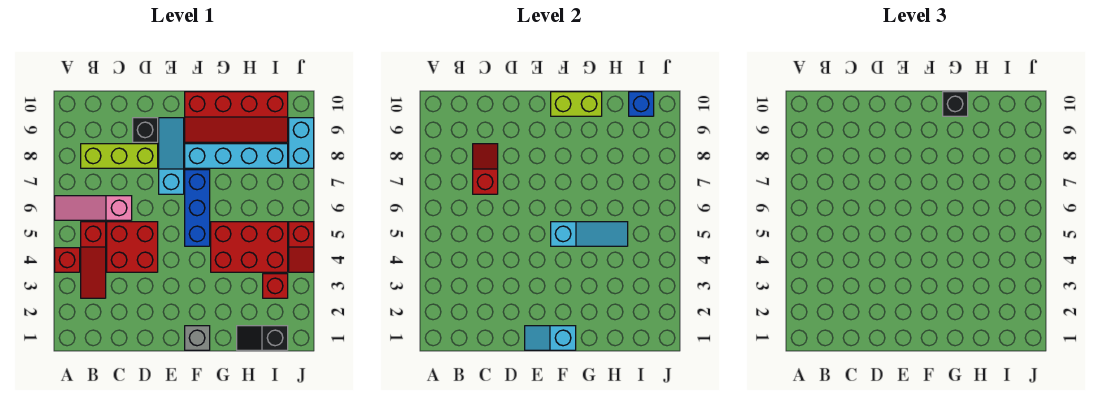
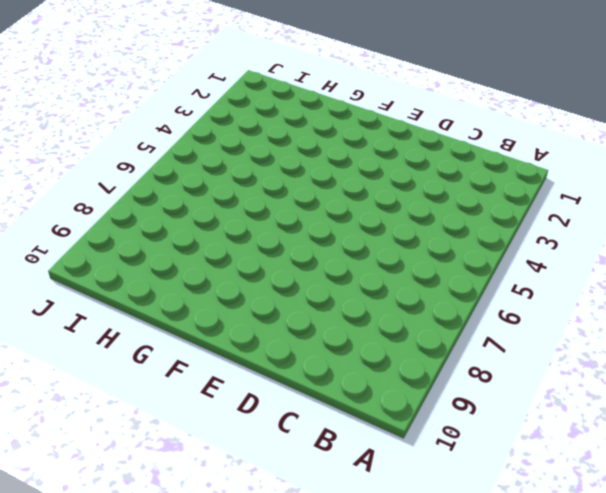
none -> red brick A4 level 1
none -> pink slope A6:C6 level 1 top C
none -> red slope B3:B5 level 1 top 5

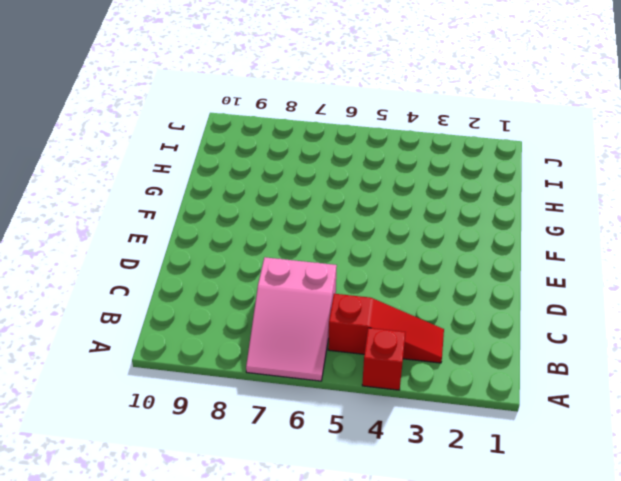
pink slope A6:C7 level 1 top C -> pink slope A6:C6 level 1 top C
none -> lime brick B8:D8 level 1
none -> red brick C4:D5 level 1
none -> black brick D9 level 1

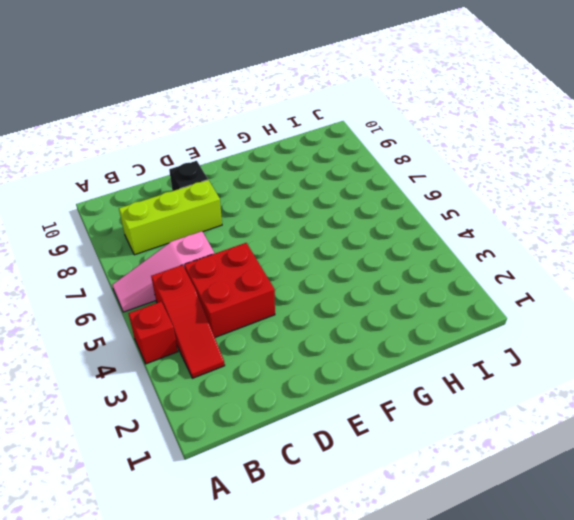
none -> cyan slope E7:E9 level 1 top 7
none -> grey brick F1 level 1
none -> blue brick F5:F7 level 1

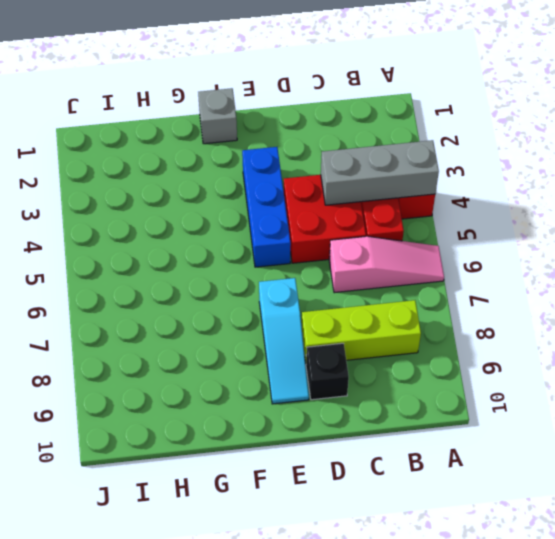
grey brick A4:C4 level 2 -> none
blue brick E3:E5 level 1 -> blue brick F5:F7 level 1
none -> cyan brick F8:I8 level 1
none -> red slope F9:I10 level 1 top 10
none -> red brick G4:I5 level 1

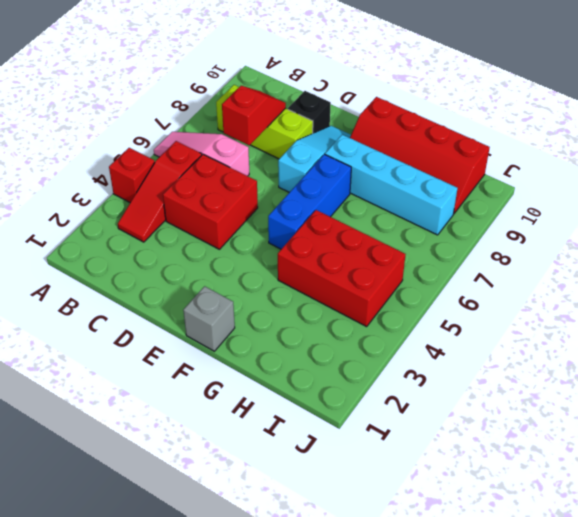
none -> black slope H1:I1 level 1 top I
none -> red brick I3 level 1
none -> red slope J4:J5 level 1 top 5

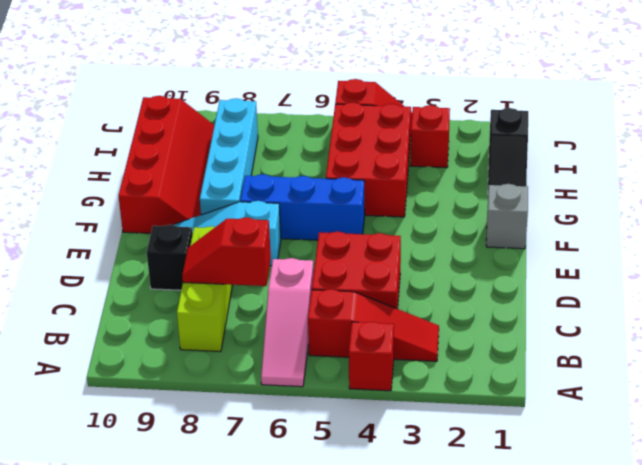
none -> cyan brick J8:J9 level 1
none -> cyan slope E1:F1 level 2 top F
none -> cyan slope F5:H5 level 2 top F

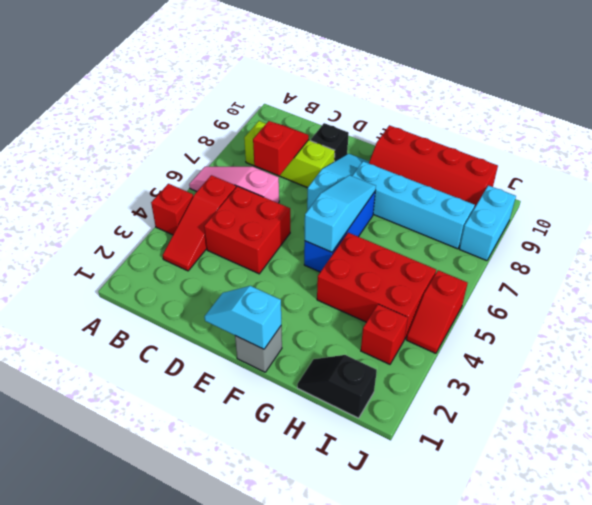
cyan slope F5:F7 level 2 top 5 -> cyan slope F5:H5 level 2 top F
none -> lime brick F10:G10 level 2
none -> blue brick I10 level 2
none -> black brick G10 level 3

